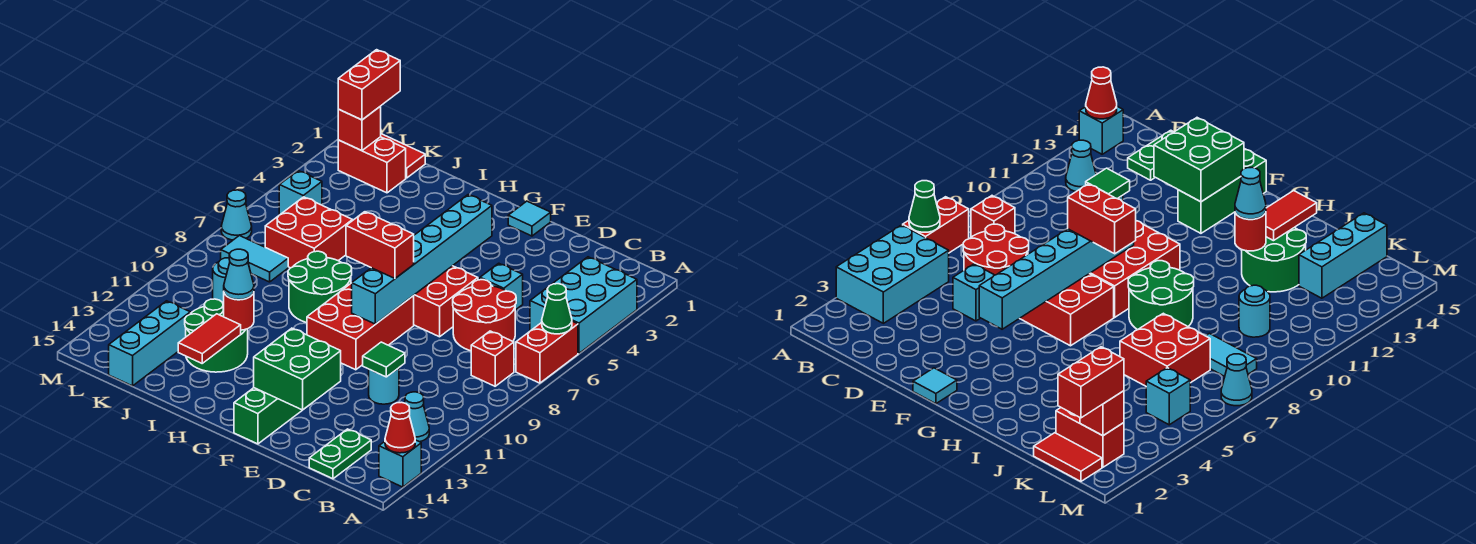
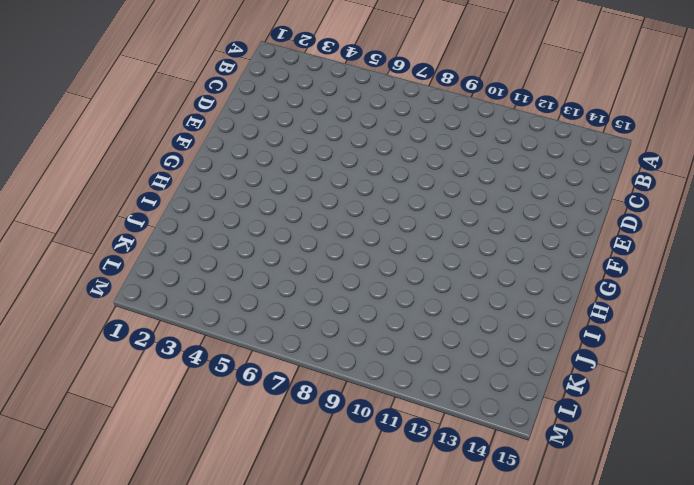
none -> cyan brick A3:B5 level 1
none -> red brick A6:A7 level 1
none -> cyan brick A14 level 1
none -> red brick B8 level 1

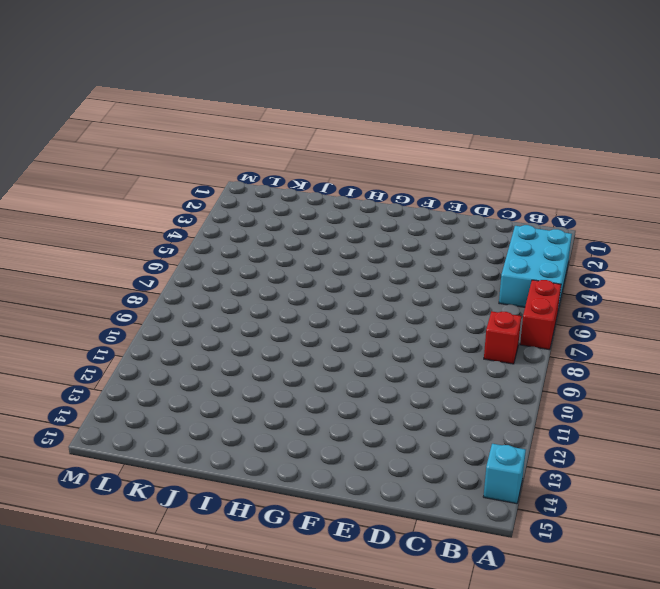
none -> cyan cone B12 level 1
none -> red round brick C6:D7 level 1
none -> green plate C14:C15 level 1
none -> cyan brick D5 level 1

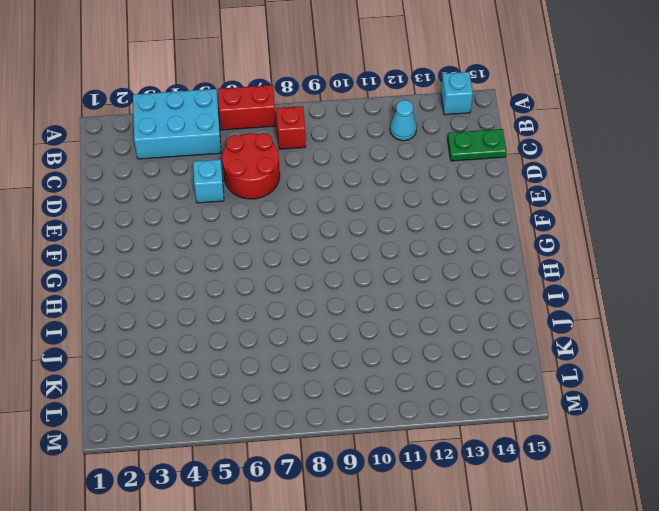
none -> cyan round brick D11 level 1
none -> red brick E6:G7 level 1
none -> cyan tile F1 level 1
none -> red brick F8:G10 level 1

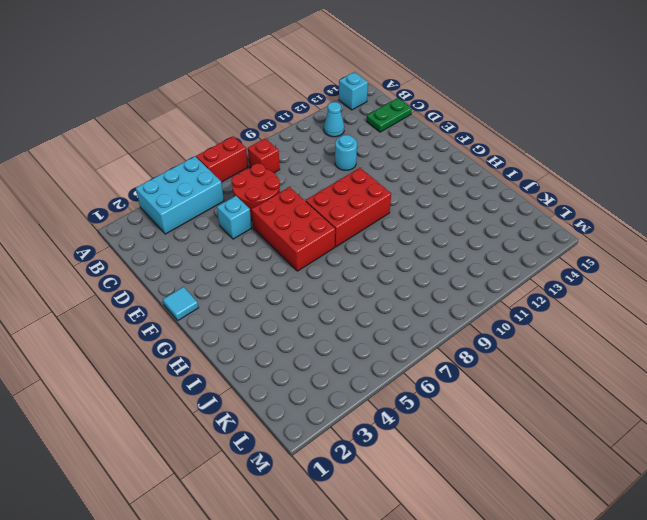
none -> green brick F13:F15 level 1
none -> green round brick H8:I9 level 1
none -> green round brick I12:J13 level 1
none -> red brick J6:K7 level 1

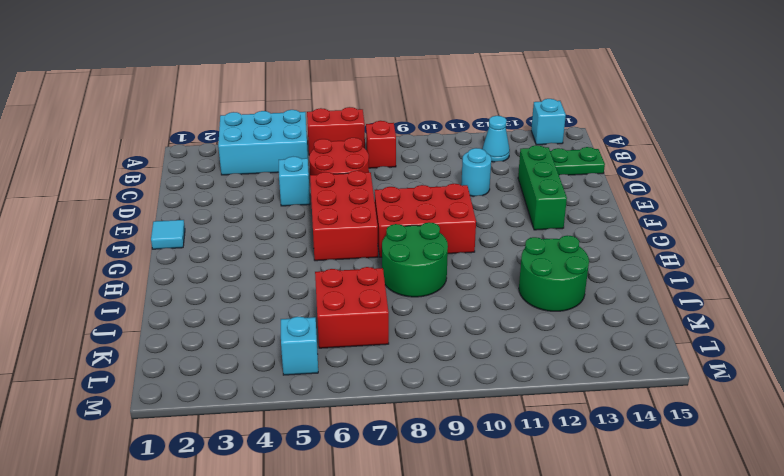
green brick D13:F13 level 1 -> green brick F13:F15 level 1
none -> red tile K1:L1 level 1
none -> red brick K2:L2 level 1
none -> cyan tile K8:L8 level 1
none -> cyan round brick K10 level 1

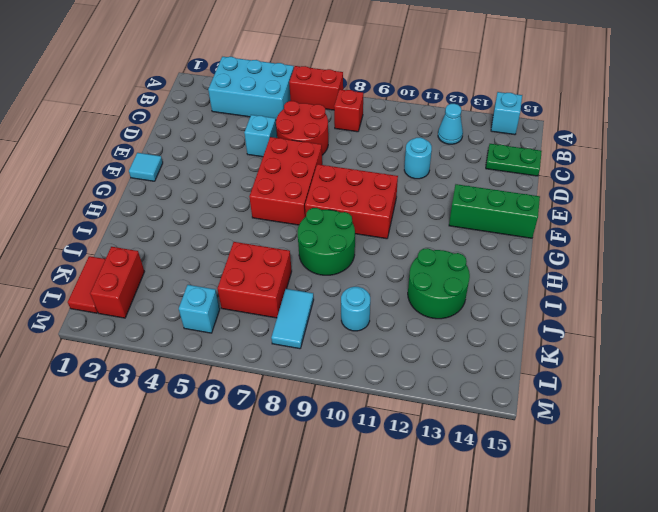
none -> cyan brick K13:K15 level 1
none -> cyan cone M7 level 1
none -> green cone A6 level 2
none -> red cone A14 level 2

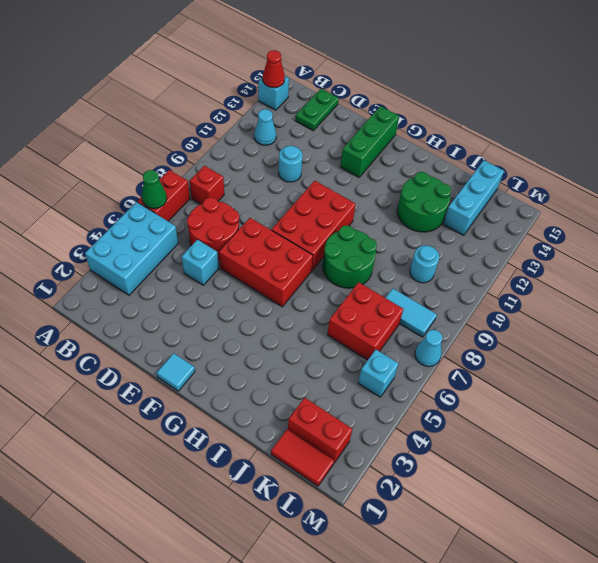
none -> green tile D11 level 2
none -> green brick E13:F14 level 2
none -> cyan brick F4:F9 level 2
none -> red round brick I12 level 2

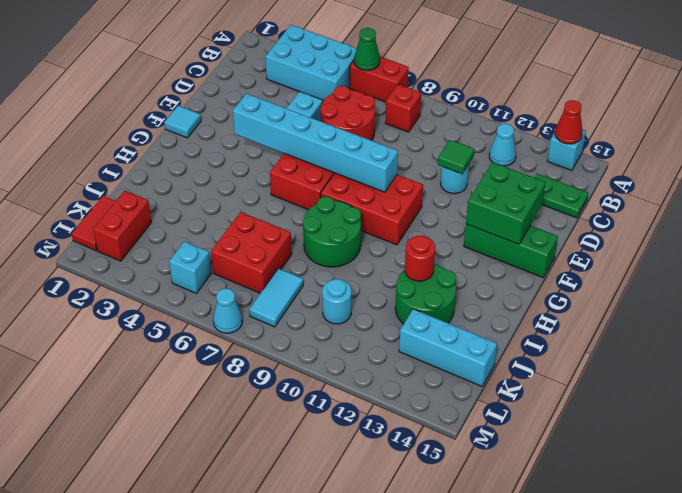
none -> red tile I13:I14 level 2
none -> red brick L2 level 2
none -> red brick F8:G8 level 3
none -> cyan cone I12 level 3

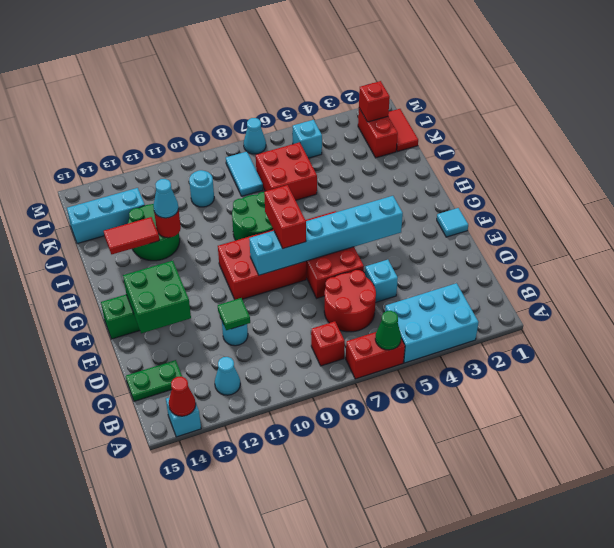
none -> red brick L1:L2 level 3

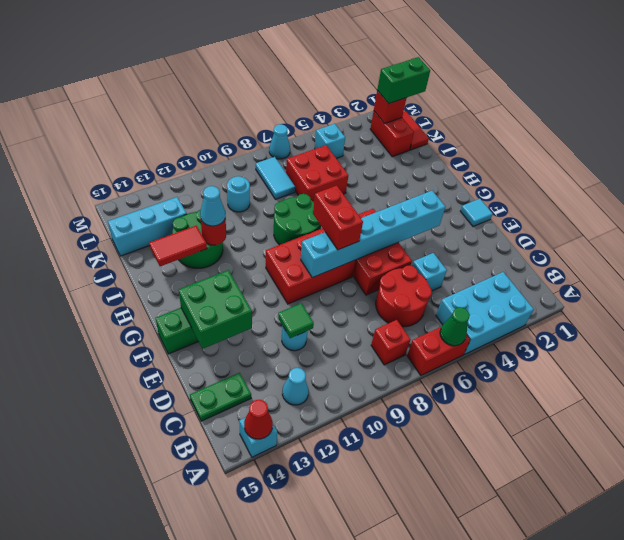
green brick L1:L2 level 3 -> red brick L1:L2 level 3

